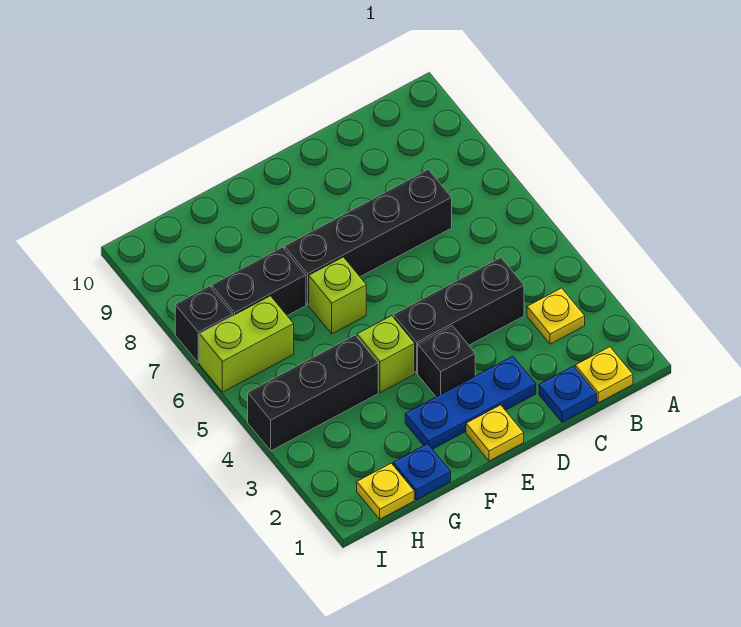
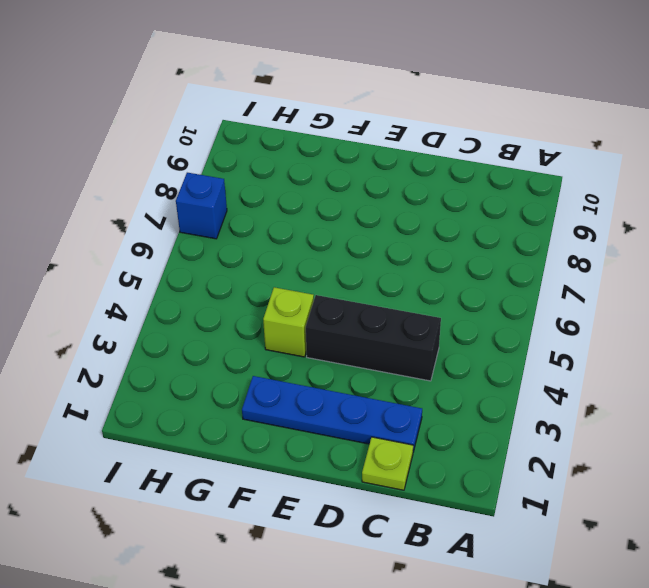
lime plate C1 level 1 -> blue plate C1 level 1
blue plate C2:F2 level 1 -> blue plate D2:F2 level 1
blue brick I7 level 1 -> black brick I7 level 1
none -> yellow plate B1 level 1
none -> yellow plate B3 level 1
none -> black brick C7:F7 level 1

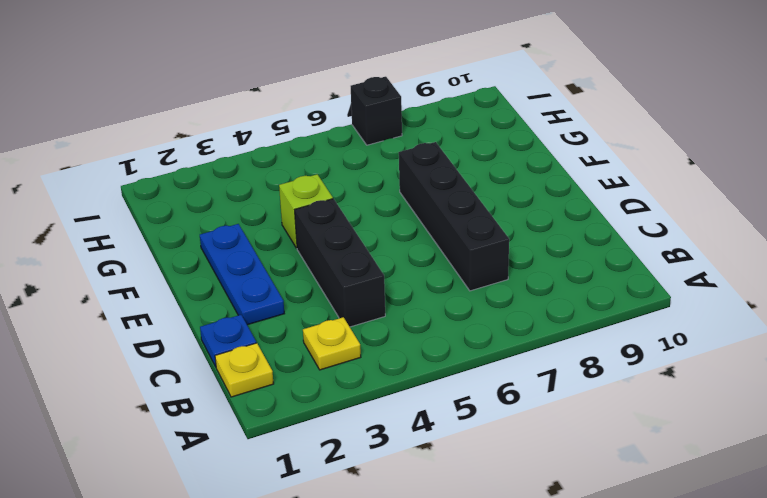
none -> yellow plate E1 level 1
none -> black brick E3 level 1
none -> lime brick F6 level 1

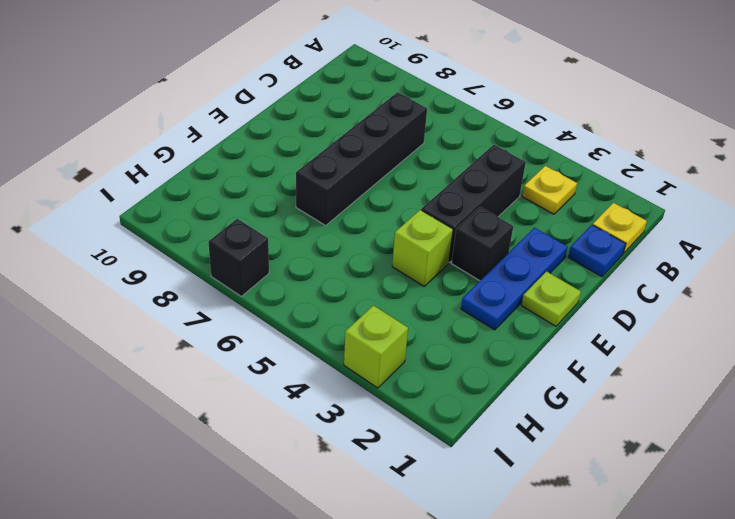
lime plate E1 level 1 -> yellow plate E1 level 1
lime brick I3 level 1 -> lime brick F6 level 1
none -> blue plate G1 level 1
none -> black brick G4:I4 level 1
none -> black brick G7:H7 level 1

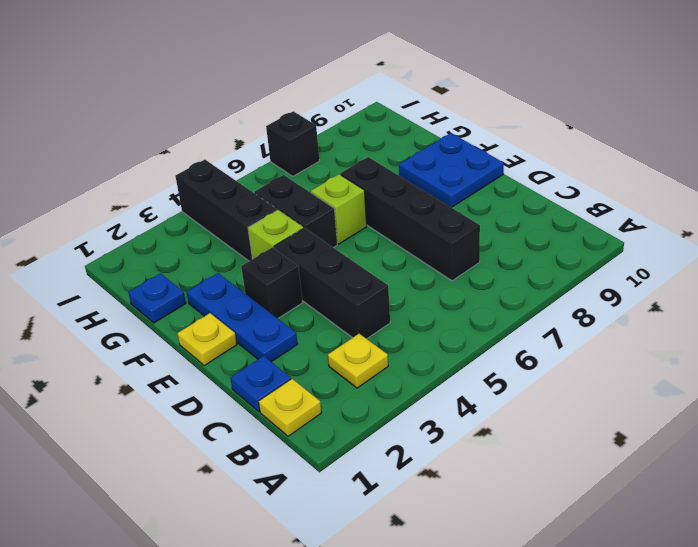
blue plate E9:F10 level 1 -> none
black brick F5:G5 level 1 -> black brick G7:H7 level 1
none -> yellow plate H1 level 1
none -> lime brick H6:I6 level 1

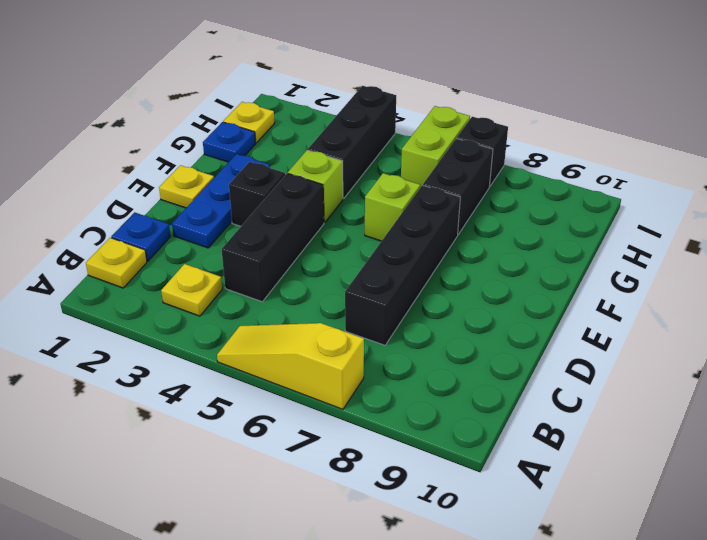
yellow slope A5:A7 level 1 top 7 -> none

